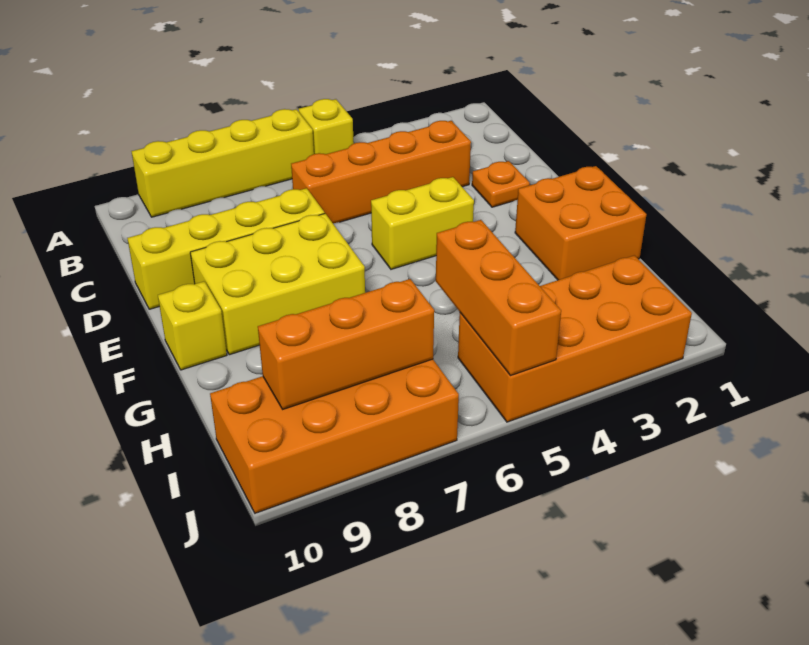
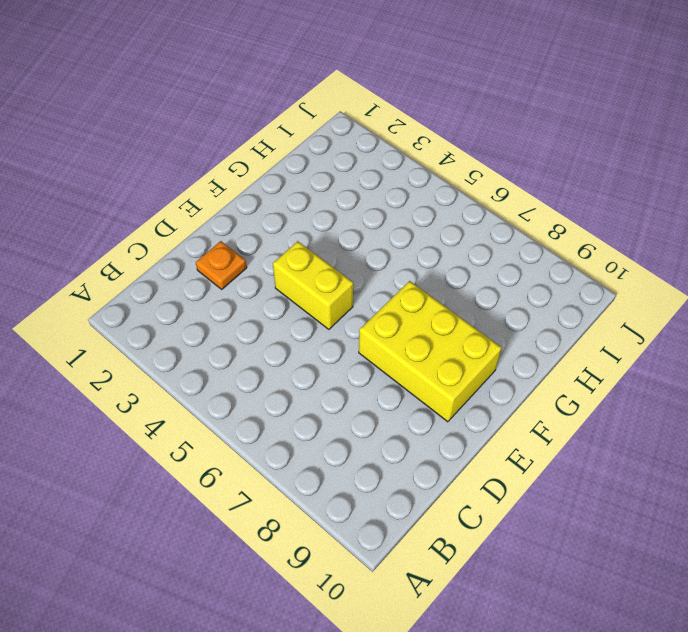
none -> yellow brick A5 level 1
none -> yellow brick A6:A9 level 1
none -> orange brick C3:C6 level 1

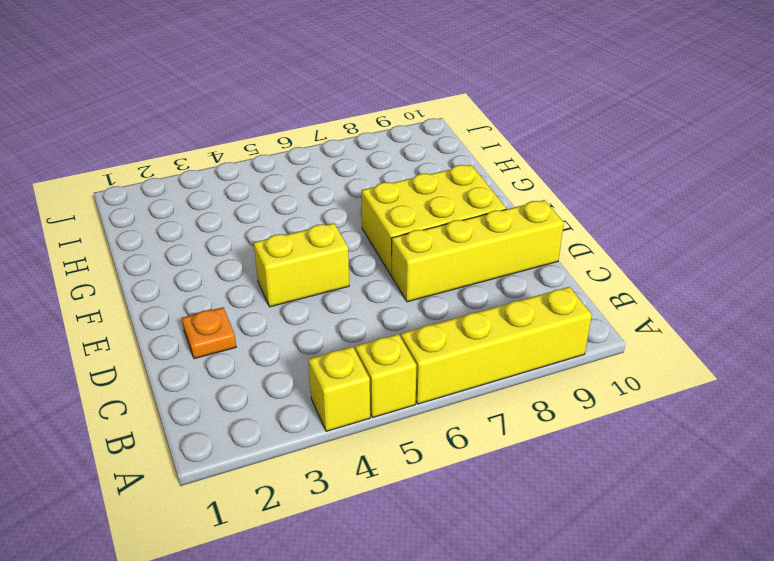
yellow brick A4 level 1 -> yellow brick F10 level 1
none -> orange brick C3:C6 level 1
none -> orange brick F1:G2 level 1
none -> orange brick I2:J5 level 1

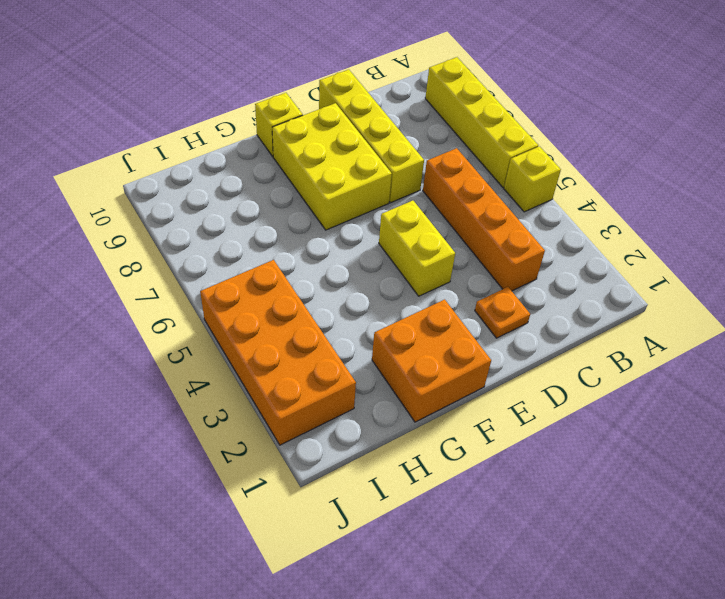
none -> orange brick I7:J10 level 1
none -> orange brick H5:J5 level 2
none -> orange brick I7:I9 level 2

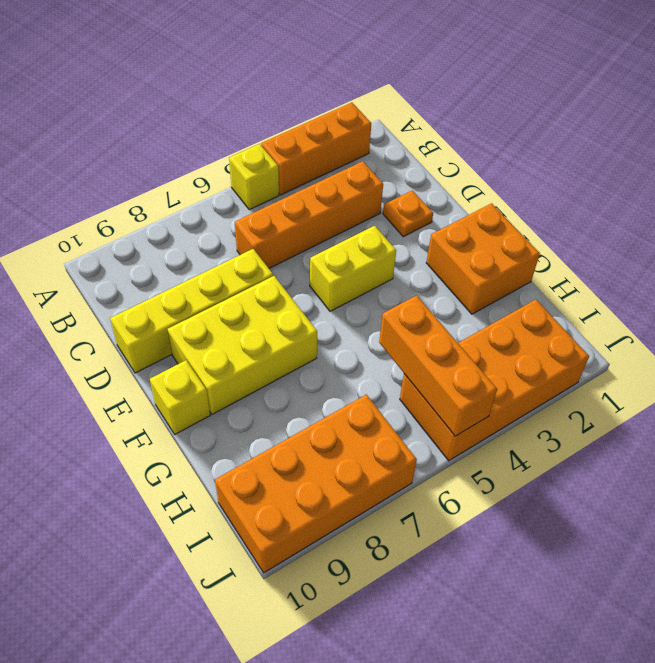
orange brick A2:A4 level 1 -> orange brick I7:I9 level 2
none -> yellow brick A6:A9 level 1

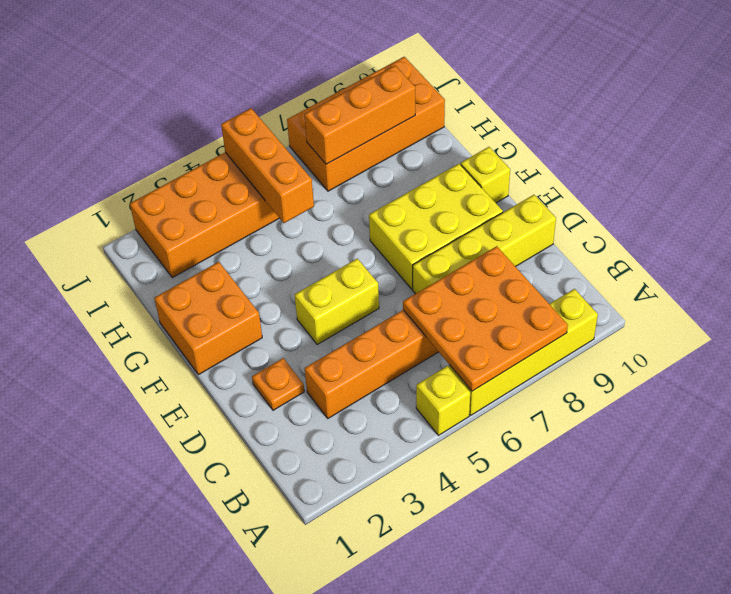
orange plate A6:C8 level 2 -> none

